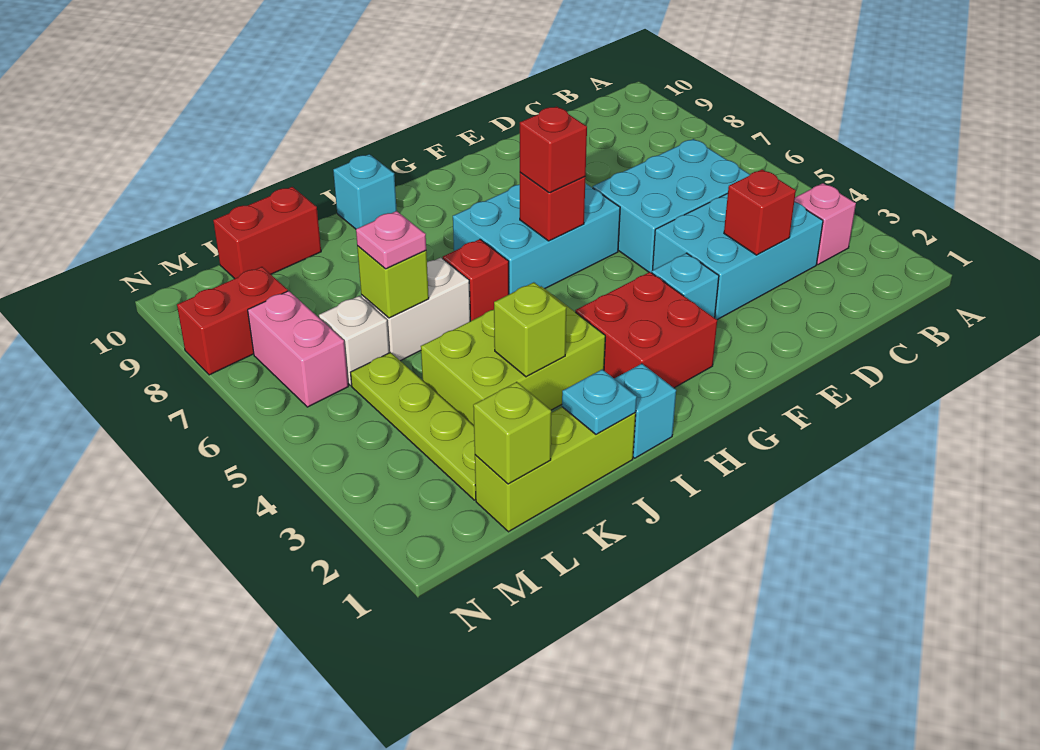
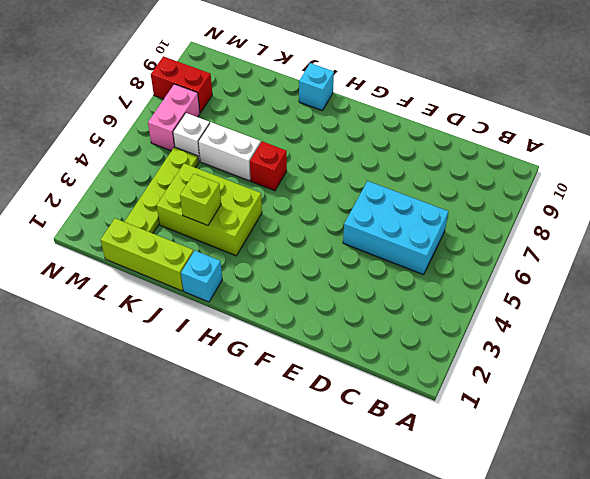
none -> pink brick B3 level 1
none -> cyan brick C3:E4 level 1
none -> cyan brick F3 level 1

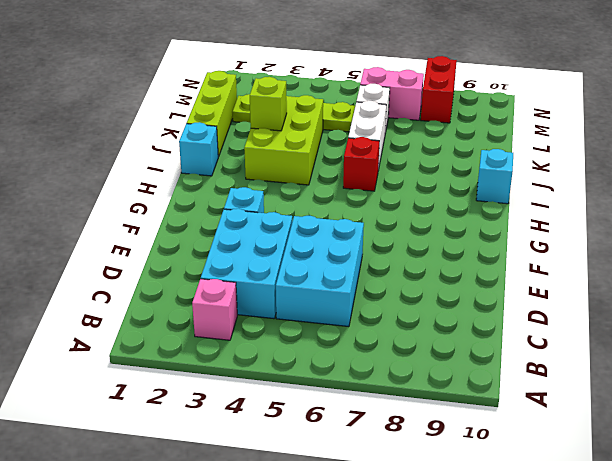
none -> cyan brick F6:H7 level 1
none -> red brick G2:H3 level 1
none -> red brick K10:L10 level 1

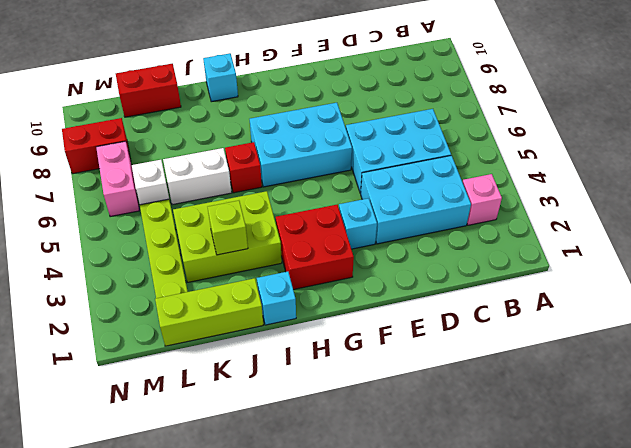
none -> red brick D3 level 2
none -> red brick G6 level 2
none -> cyan plate J1 level 2

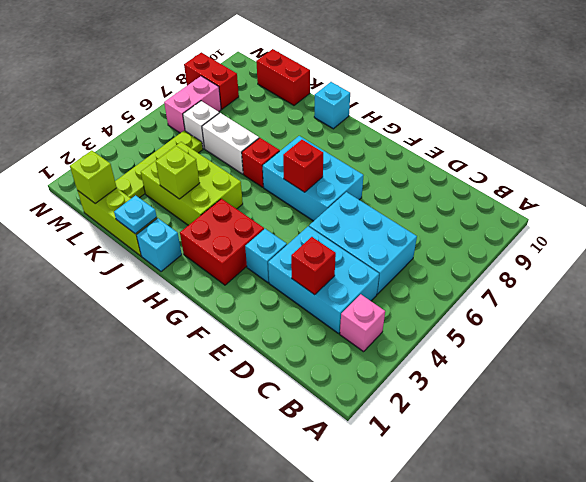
none -> lime brick K6 level 2
none -> red brick G6 level 3
none -> pink plate K6 level 3

